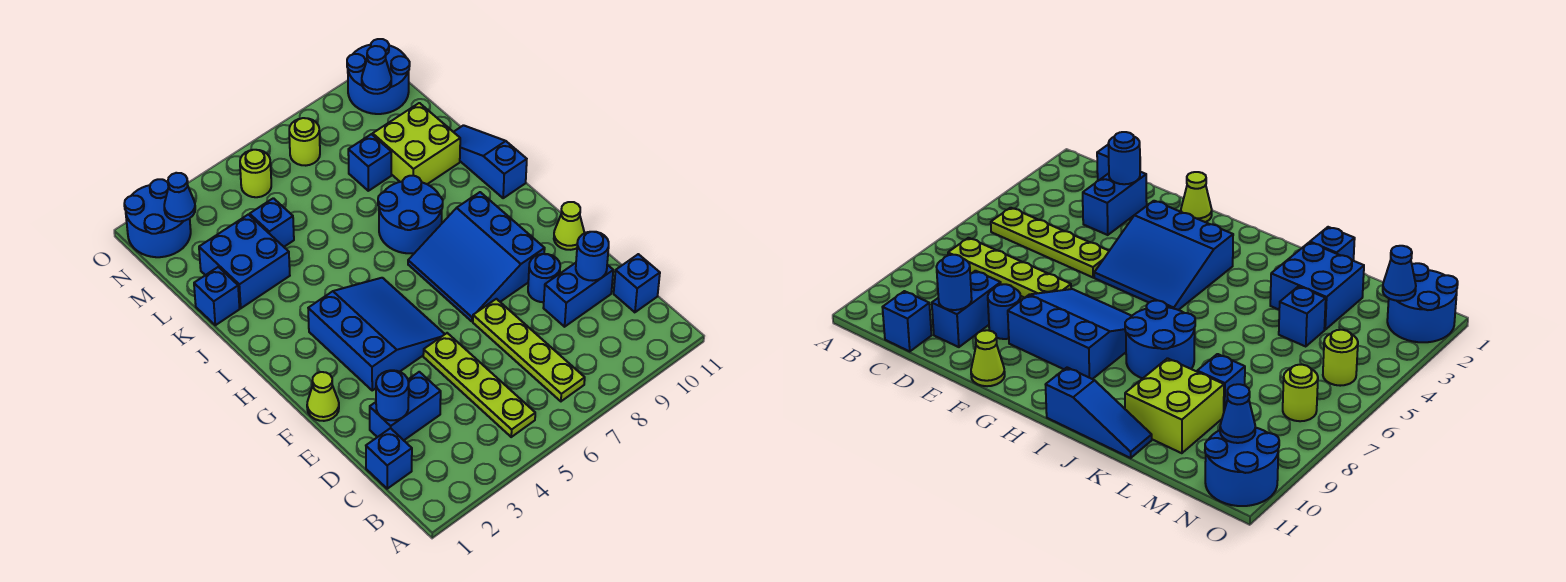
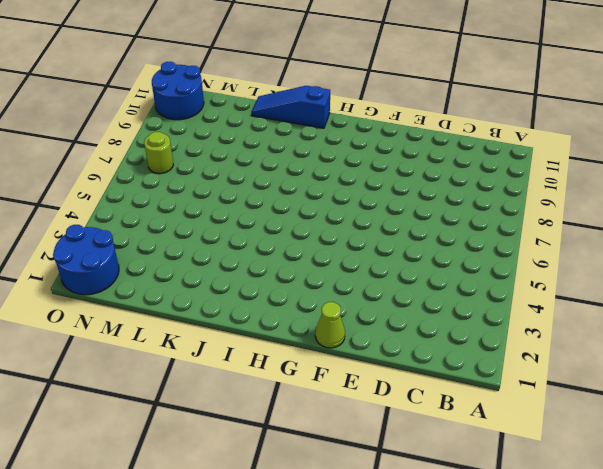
none -> lime plate B5:E5 level 1
none -> lime plate B7:E7 level 1
none -> blue brick C1 level 1

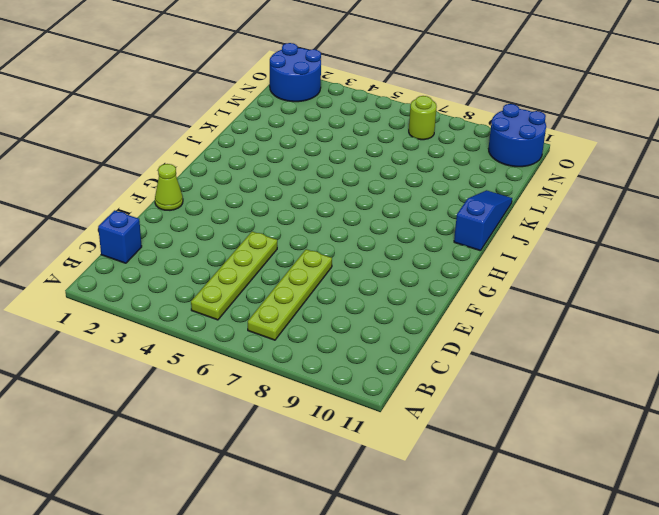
none -> blue brick C11 level 1
none -> blue brick D2:D3 level 1
none -> blue brick D9:D10 level 1

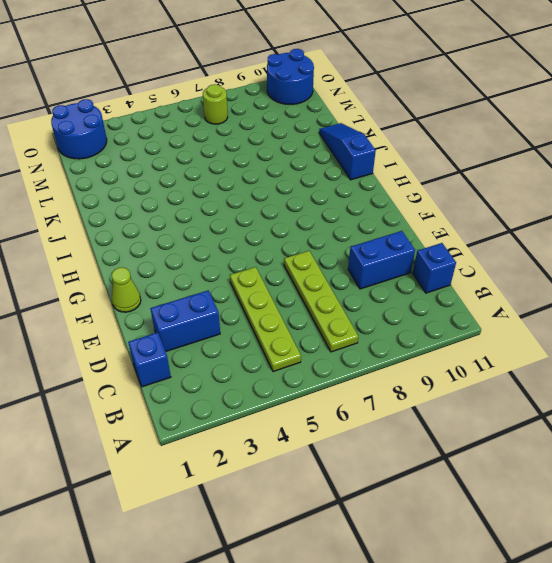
none -> blue round brick E9 level 1
none -> blue slope F3:H5 level 1 top 3
none -> blue slope F7:H9 level 1 top 9

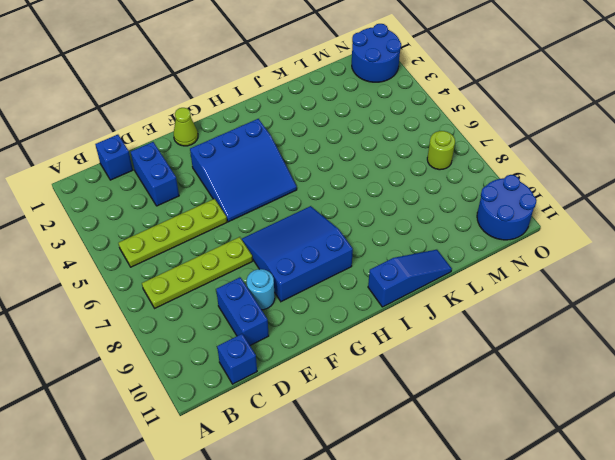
cyan round brick E9 level 1 -> blue round brick E9 level 1
none -> lime cone F11 level 1
none -> blue round brick I7:J8 level 1
none -> blue brick K1 level 1

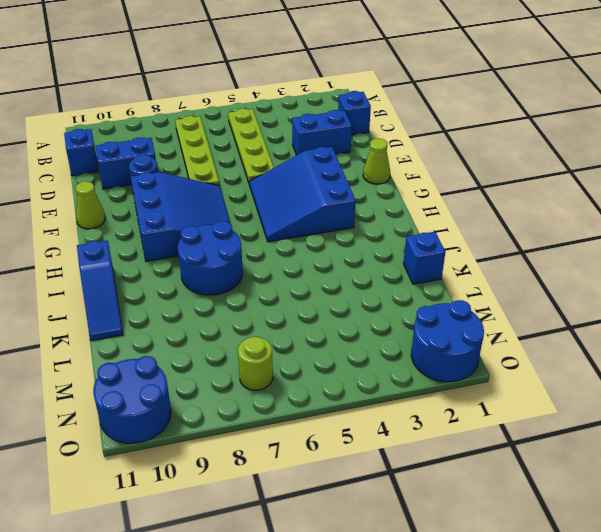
none -> blue brick K2:L3 level 1
none -> lime brick K9:L10 level 1
none -> blue brick L4 level 1

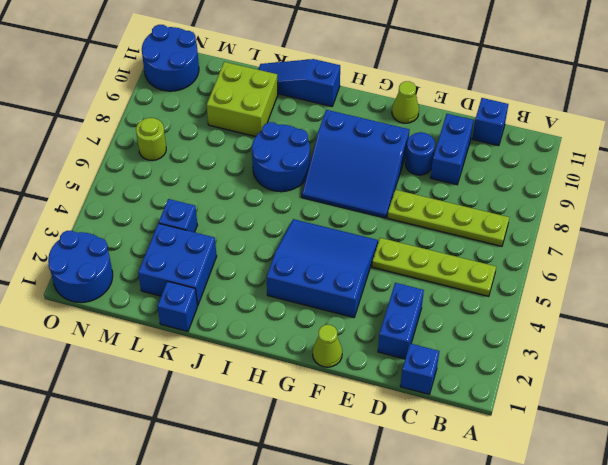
none -> blue brick L8 level 1
none -> lime round brick N5 level 1
none -> blue round brick D2 level 2

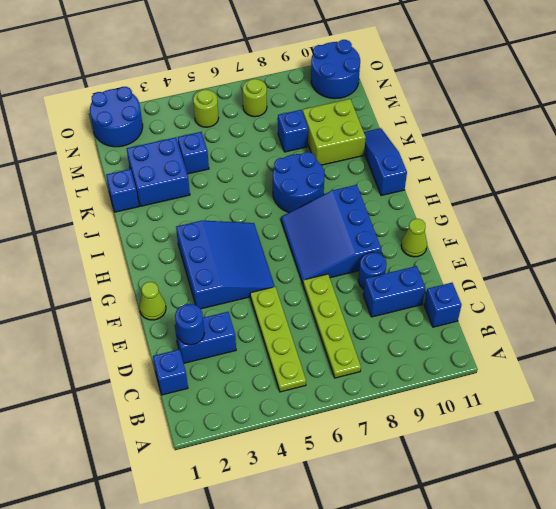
none -> blue round brick D10 level 2
none -> blue cone N2 level 2
none -> blue cone N10 level 2

